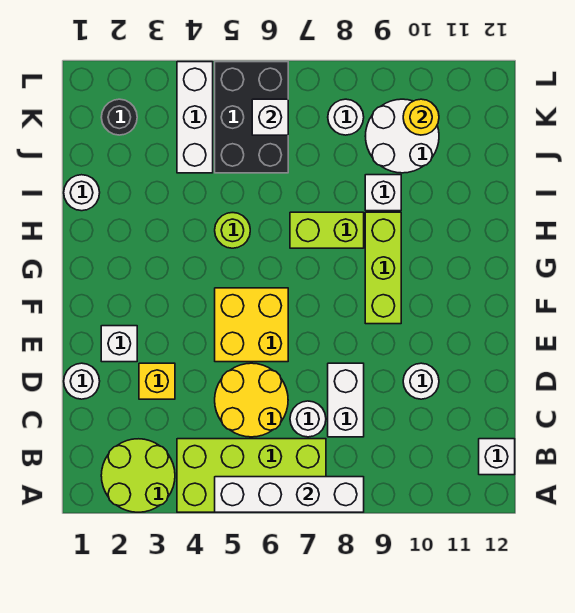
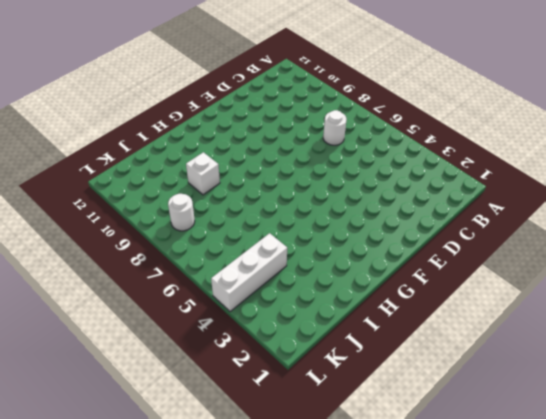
none -> lime round brick A2:B3 level 1
none -> lime brick A4:B7 level 1
none -> white brick B12 level 1

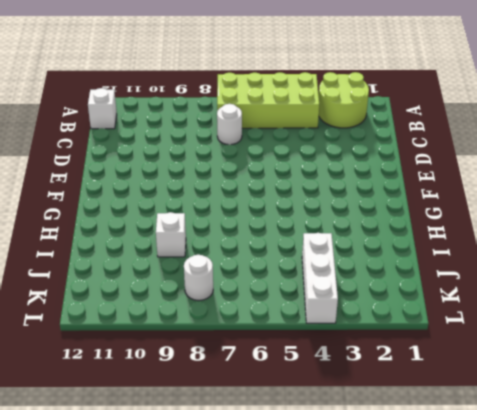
none -> yellow round brick C5:D6 level 1
none -> white brick C8:D8 level 1
none -> white round brick D1 level 1

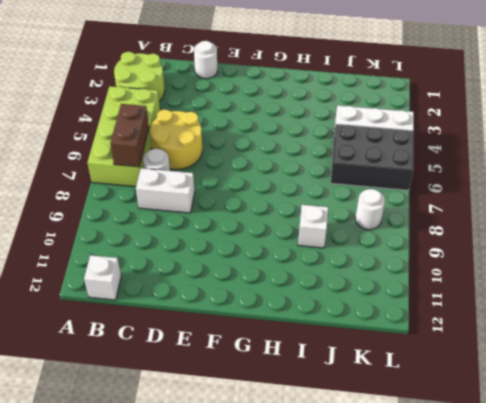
brown brick B6:B7 level 2 -> none
none -> yellow brick D3 level 1
none -> white round brick D10 level 1
none -> white brick E2 level 1

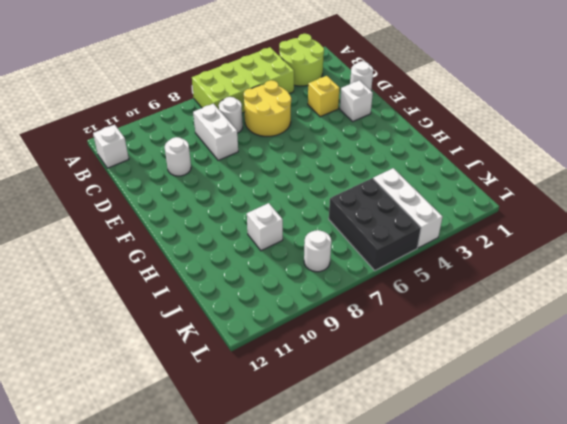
none -> yellow brick E5:F6 level 1
none -> lime brick F9:H9 level 1
none -> lime round brick H5 level 1

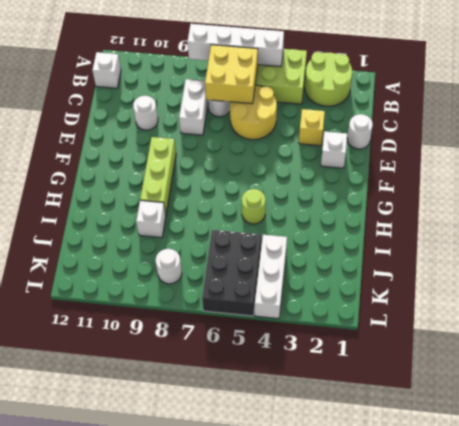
yellow brick B6:C7 level 2 -> yellow brick E5:F6 level 1
none -> lime brick H7:H8 level 1
none -> white round brick I1 level 1
none -> white round brick J9:K10 level 1

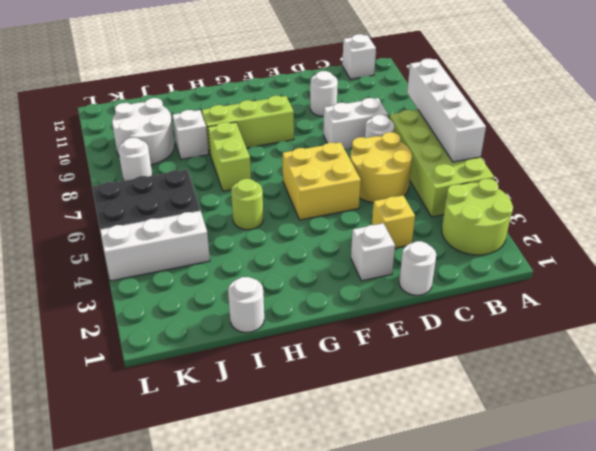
none -> black round brick K2 level 1
none -> white brick K6 level 2
none -> yellow round brick K10 level 2

